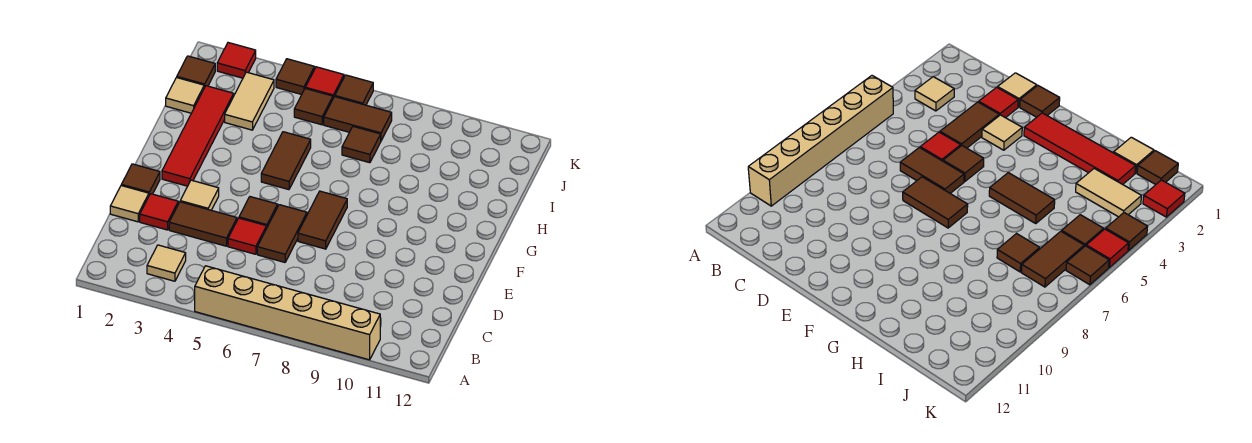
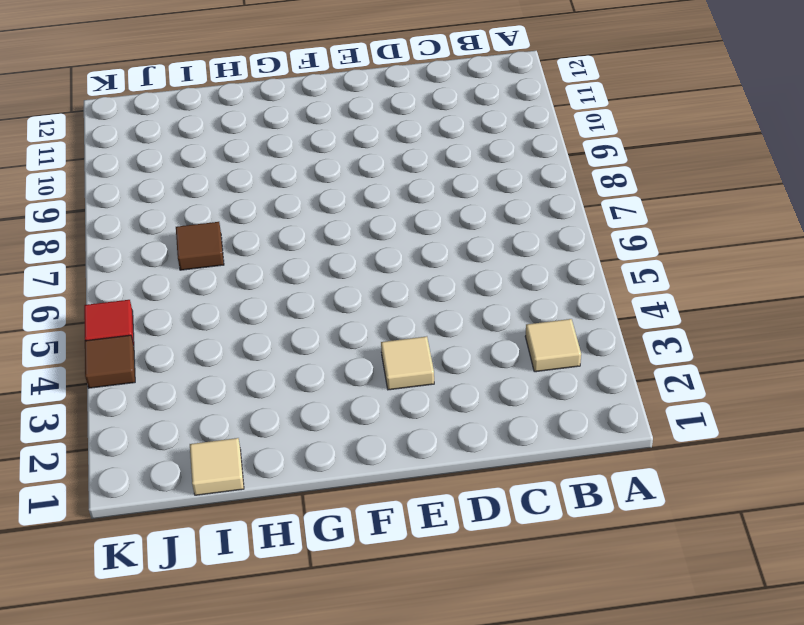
none -> tan brick A5:A10 level 1
none -> tan tile D1 level 1
none -> red tile D2 level 1

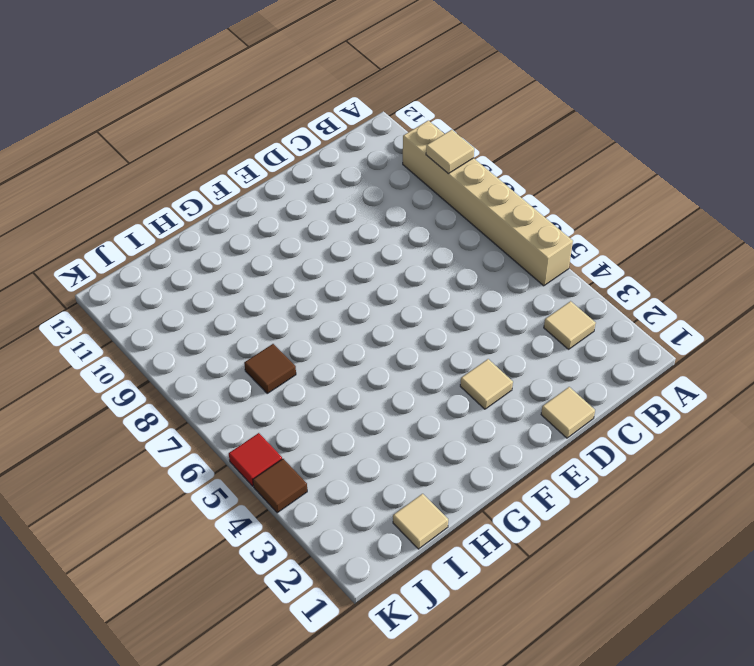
tan tile A9 level 2 -> none
none -> red tile D2 level 1
none -> brown tile D3:D4 level 1
none -> red tile D5 level 1

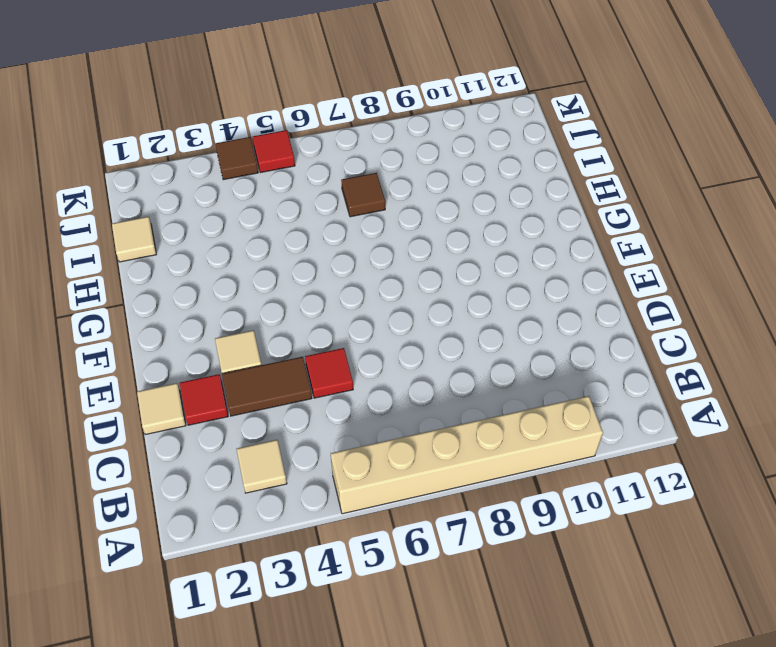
none -> brown tile D6:E6 level 1
none -> brown tile E1 level 1
none -> brown tile E5 level 1

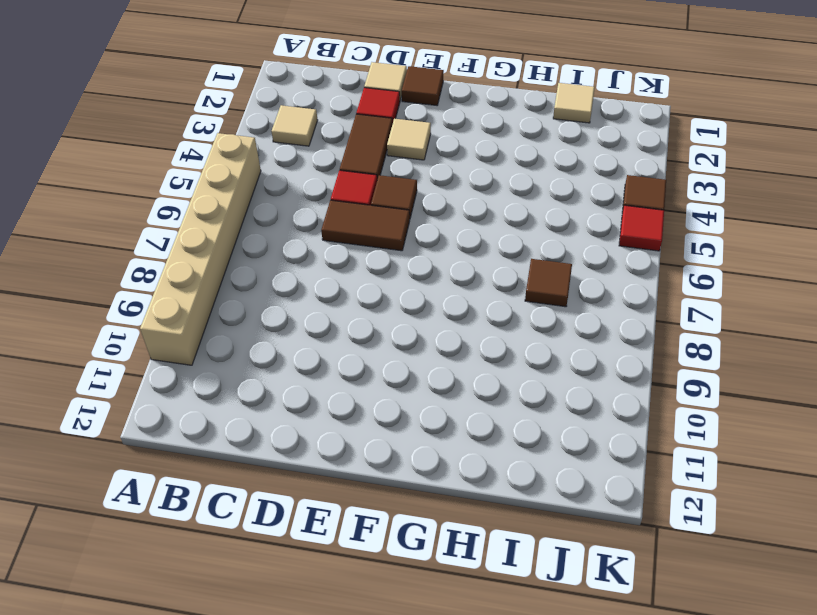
none -> brown tile E7:F7 level 1
none -> red tile F2:I2 level 1
none -> brown tile G5:H5 level 1

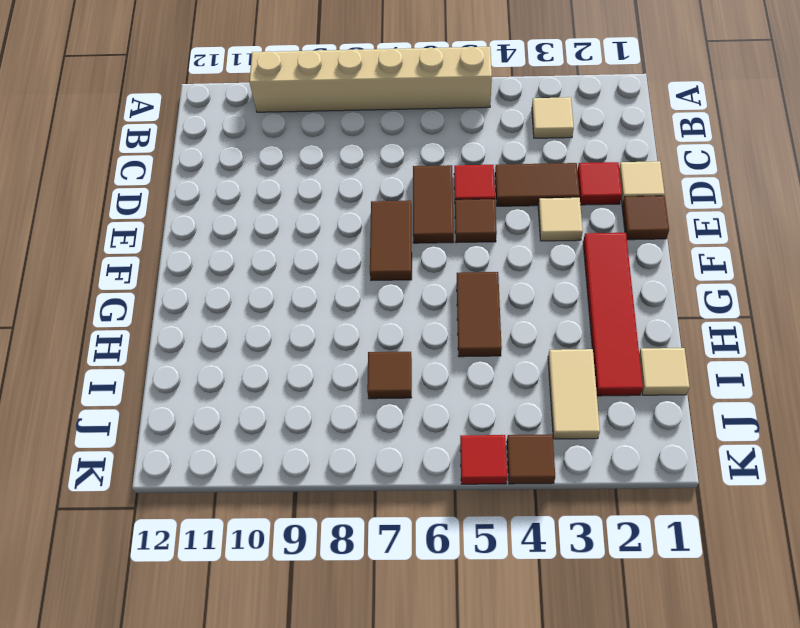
none -> brown tile J1 level 1
none -> brown tile J5 level 1
none -> brown tile J6:J7 level 1

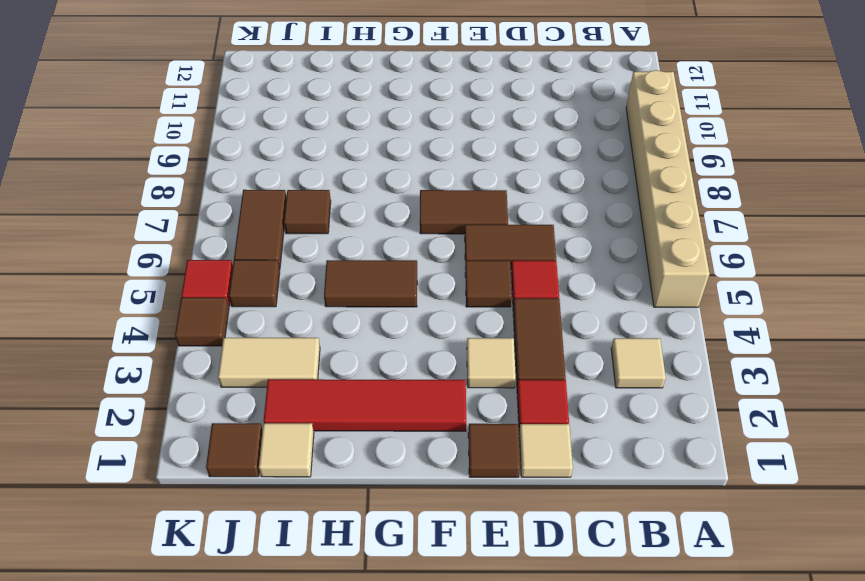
none -> red tile K2 level 1
none -> brown tile K6 level 1

